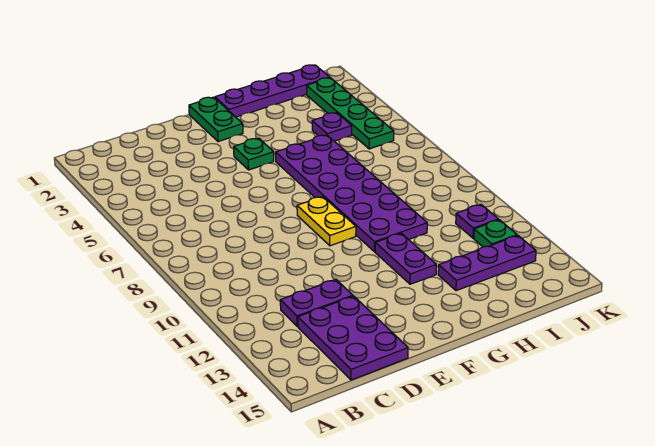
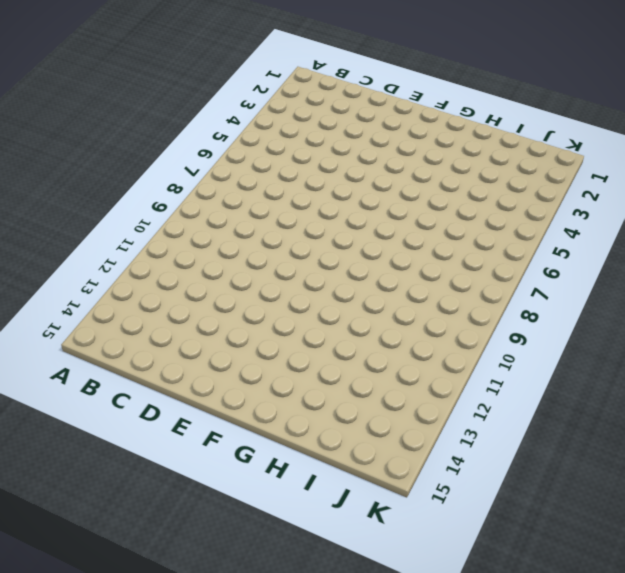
none -> purple plate C12:D12 level 1
none -> purple plate C13:D15 level 1
none -> green plate F1:F2 level 1

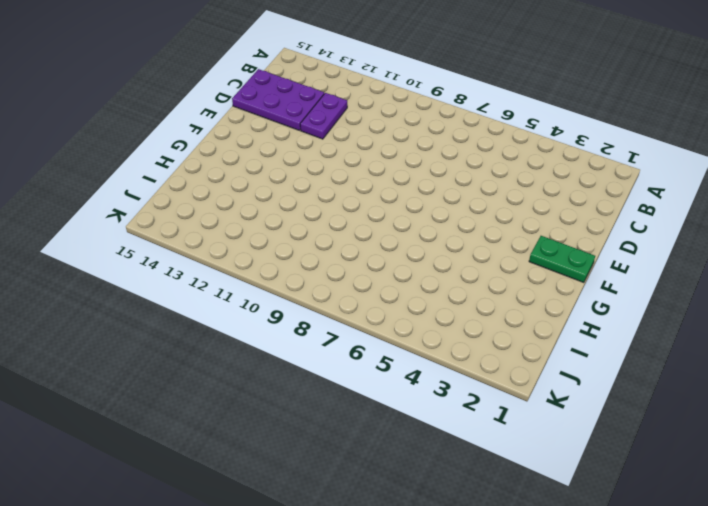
none -> green plate F4 level 1
none -> yellow plate F8:F9 level 1
none -> purple plate G1:J1 level 1

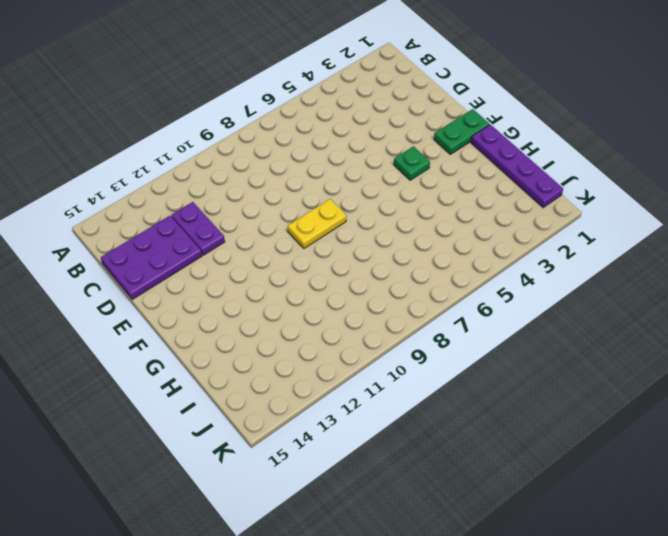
none -> purple plate G5:H10 level 1
none -> purple plate G11:G12 level 1
none -> purple plate H13:J13 level 1

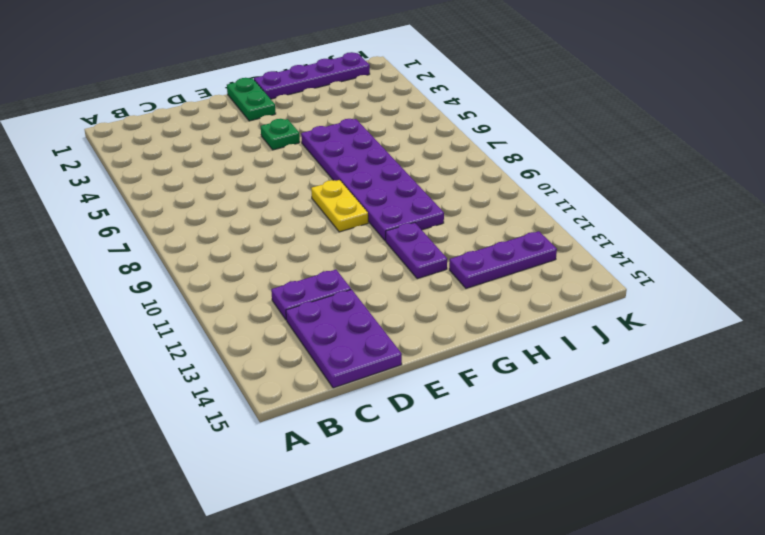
none -> purple plate I4 level 1
none -> green plate J2:J5 level 1
none -> purple plate J11 level 1

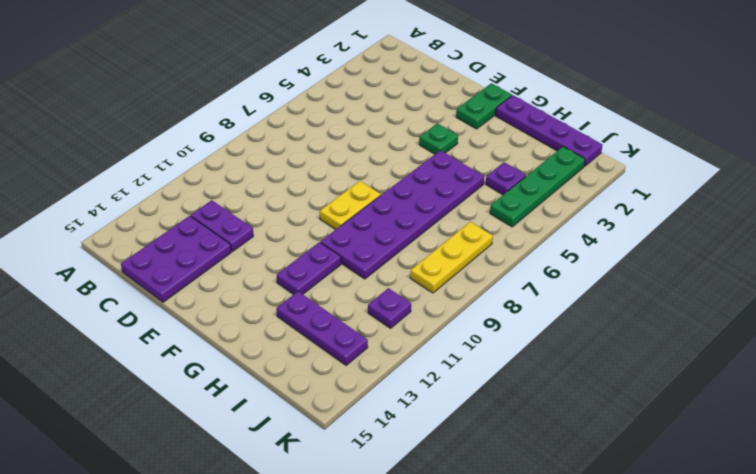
yellow plate J7:J9 level 1 -> none
none -> green plate J12 level 1

